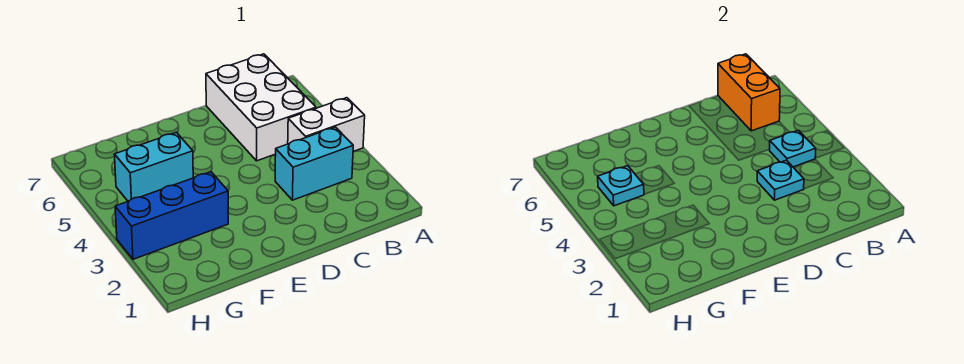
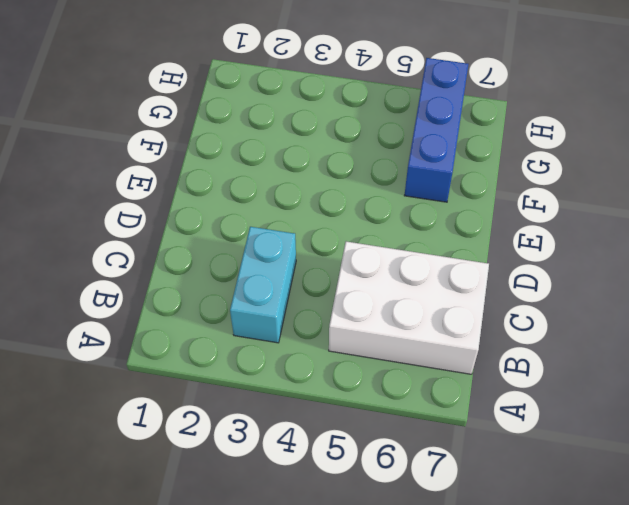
blue brick F6:H6 level 1 -> blue brick F3:H3 level 1
none -> white brick A4:B4 level 1
none -> cyan brick F5:G5 level 1

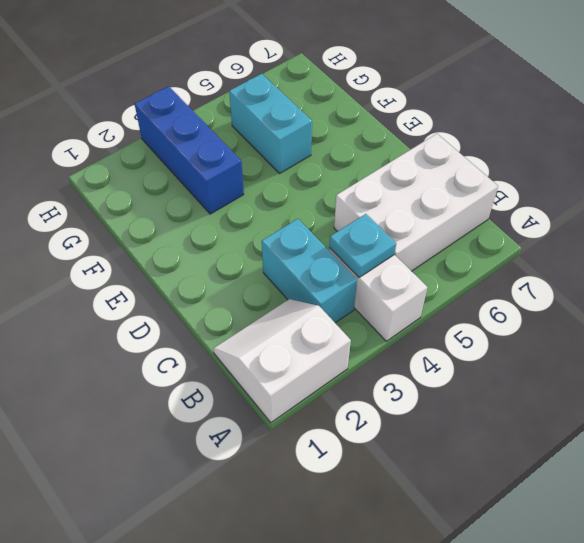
white slope A1:B2 level 1 top A -> none
none -> orange brick B6:B7 level 2
none -> cyan plate C3 level 2

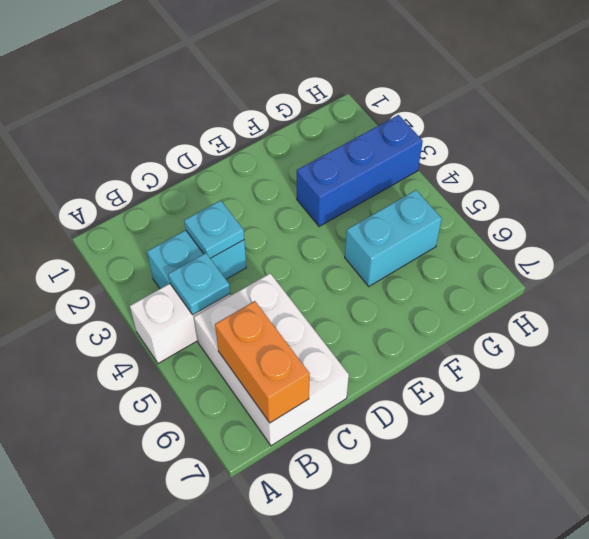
none -> cyan plate G5 level 2

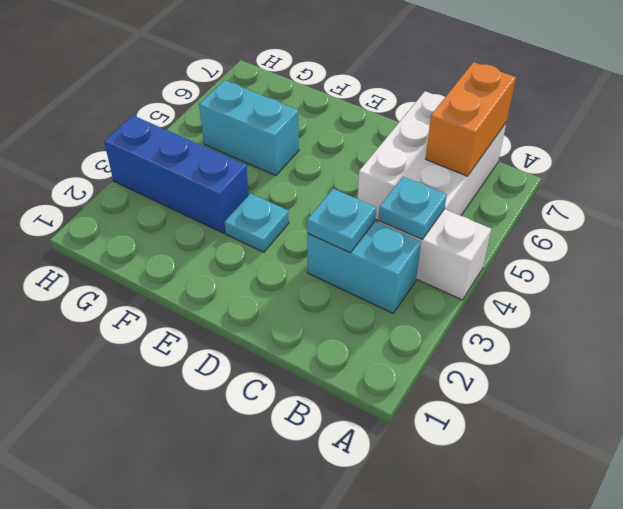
cyan plate E3 level 1 -> cyan plate G5 level 2

